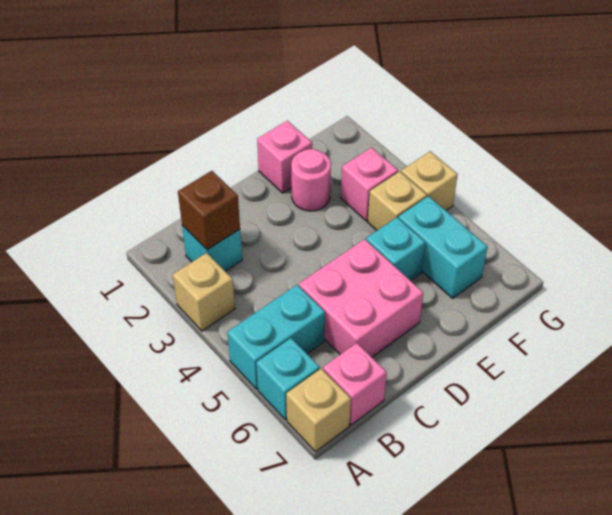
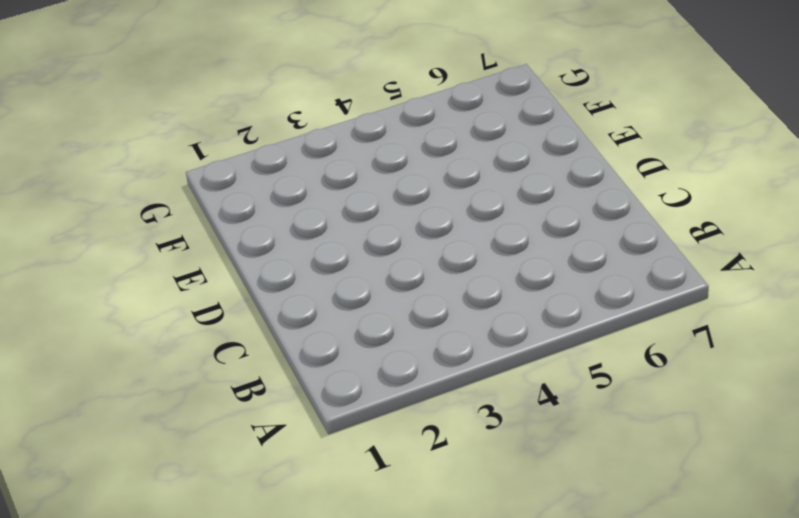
none -> tan brick A3 level 1
none -> cyan brick A5:B5 level 1
none -> cyan brick A6 level 1

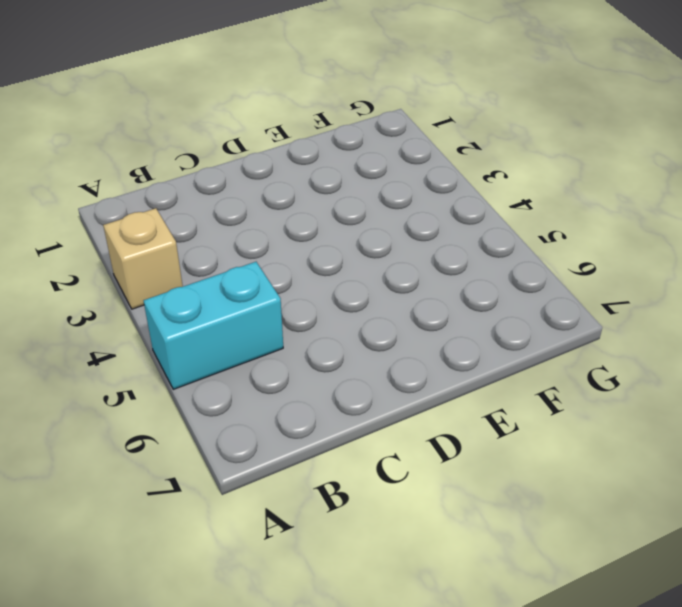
none -> cyan brick A6 level 1
none -> tan brick A7 level 1
none -> cyan brick B2 level 1

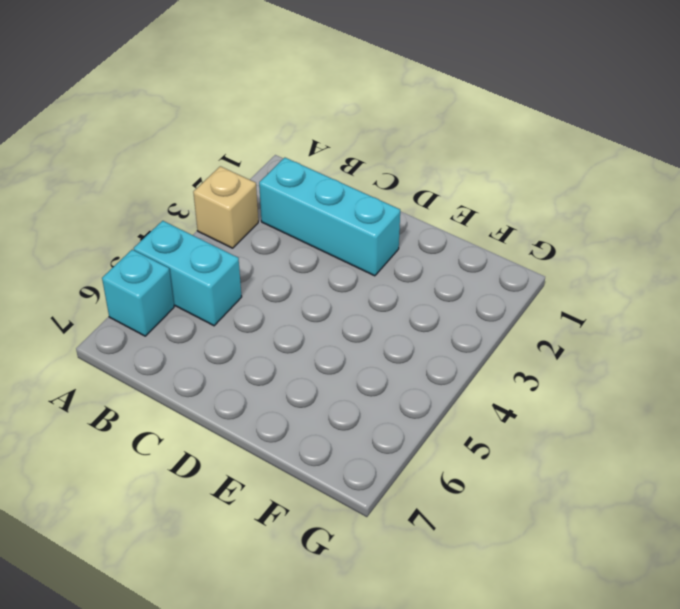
cyan brick B2:D2 level 1 -> cyan brick B2 level 1
none -> tan brick A7 level 1
none -> pink brick B7 level 1
none -> pink brick C5:D6 level 1

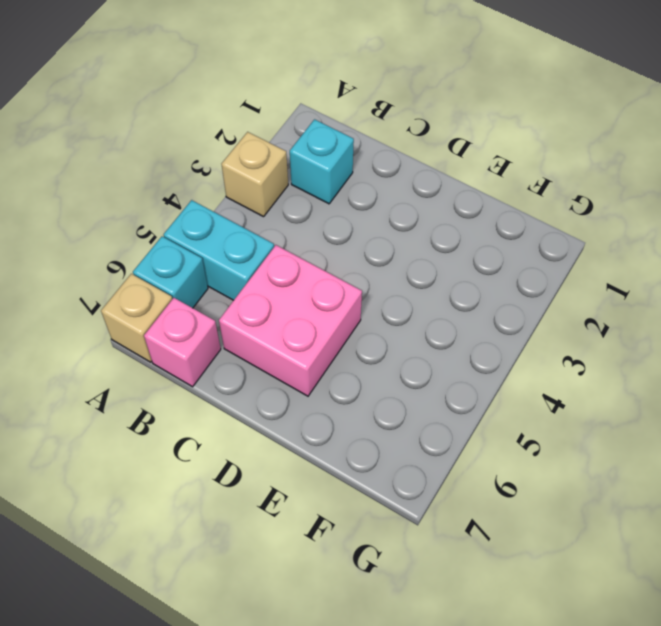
none -> pink brick E1 level 1
none -> pink round brick E2 level 1
none -> cyan brick E5 level 1

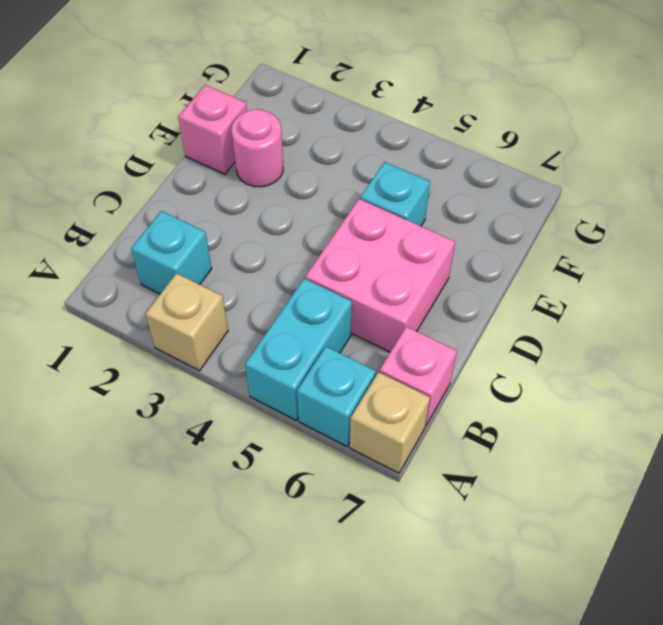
none -> pink brick F3 level 1
none -> tan brick F4 level 1
none -> cyan brick F5:F6 level 1

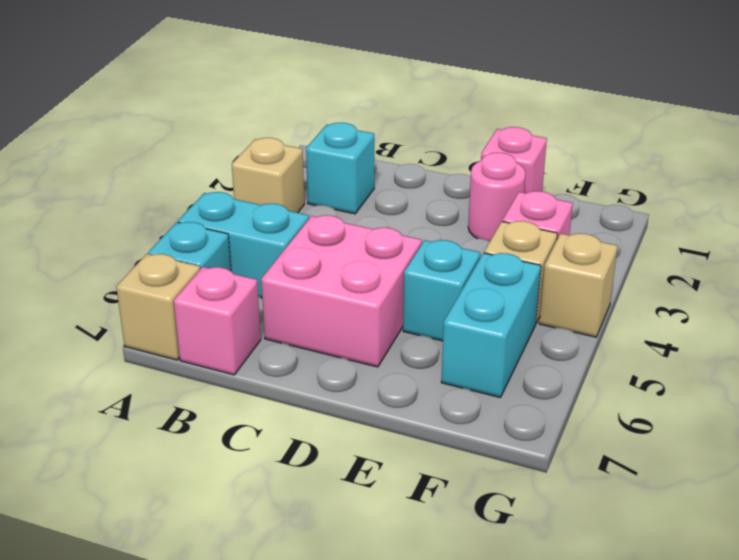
none -> brown brick B2 level 2

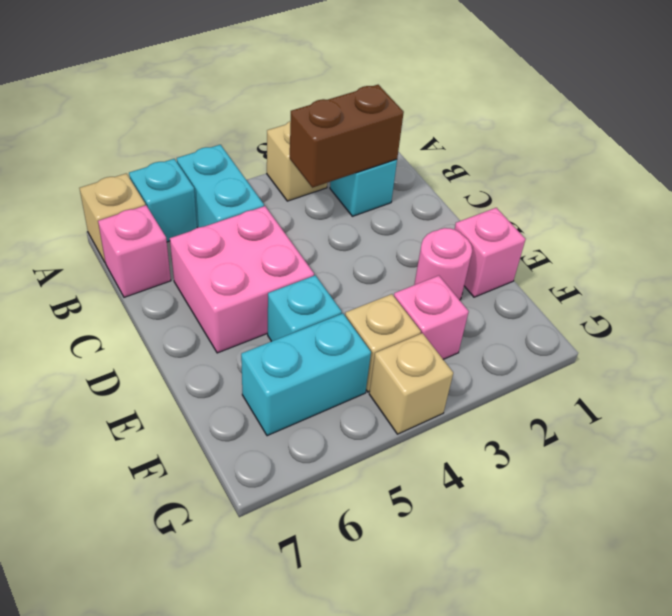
brown brick B2:B3 level 2 -> brown brick B2 level 2

